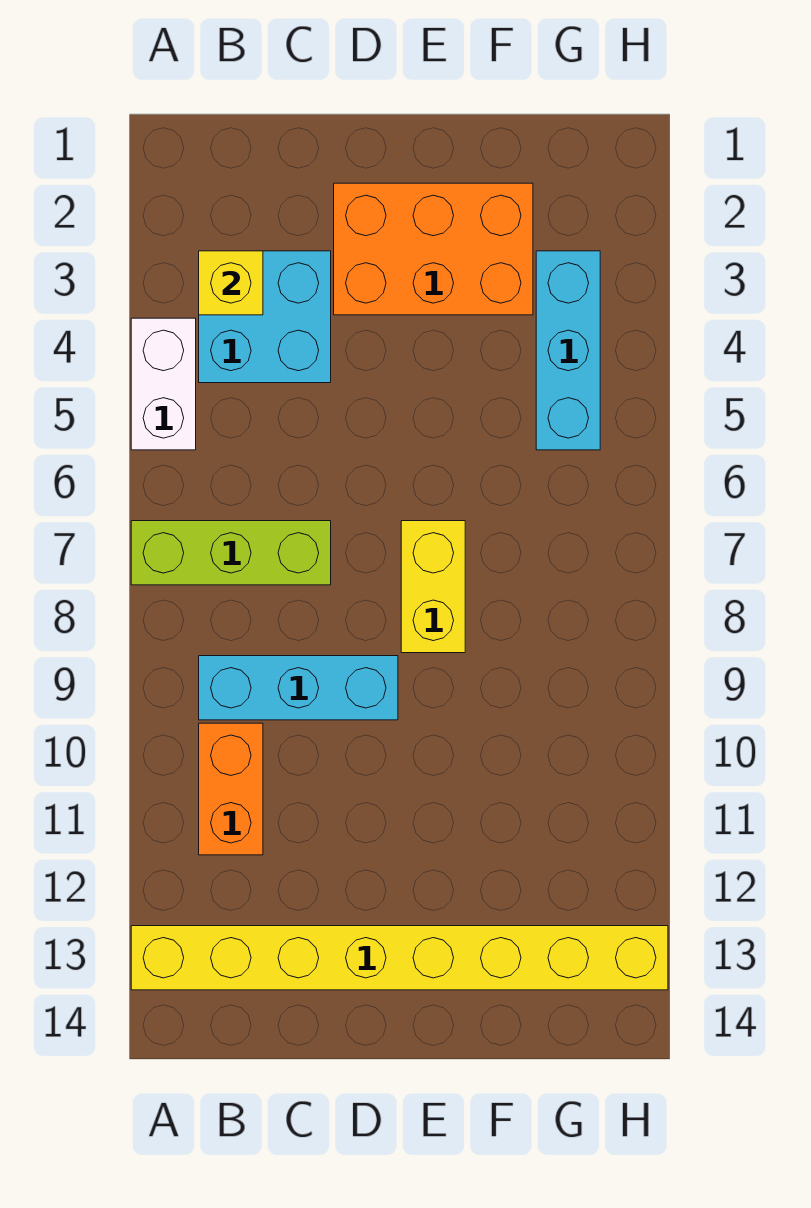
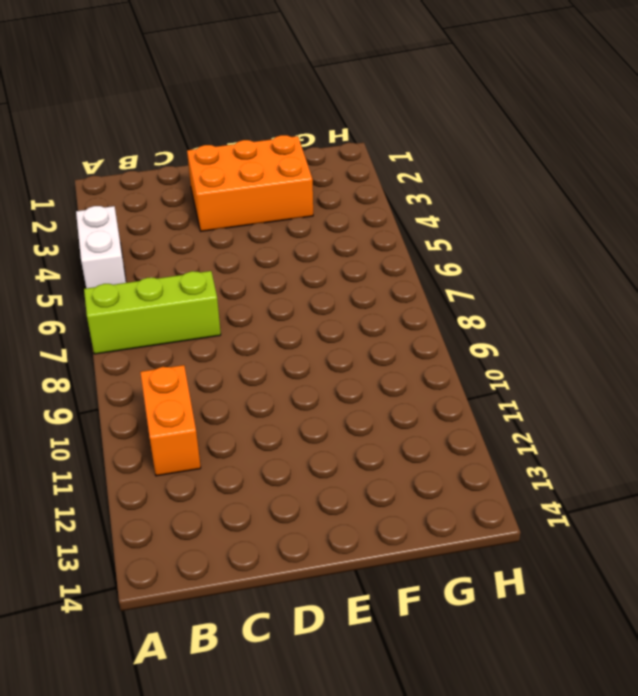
none -> yellow brick A13:H13 level 1
none -> cyan brick B3:C4 level 1

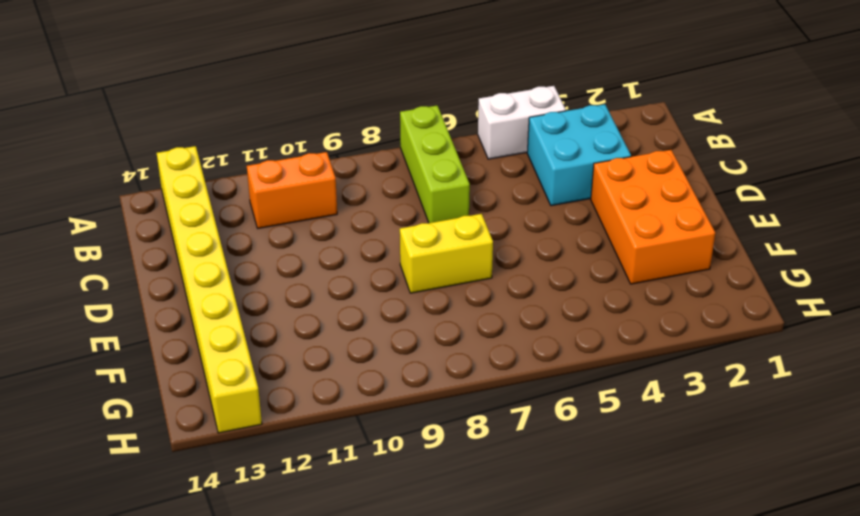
none -> cyan brick B9:D9 level 1
none -> cyan brick G3:G5 level 1

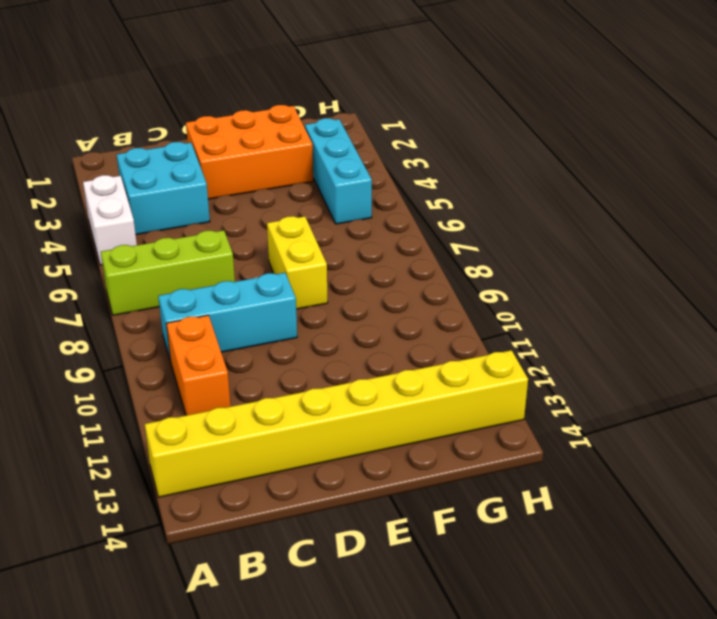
none -> yellow brick B3 level 2

